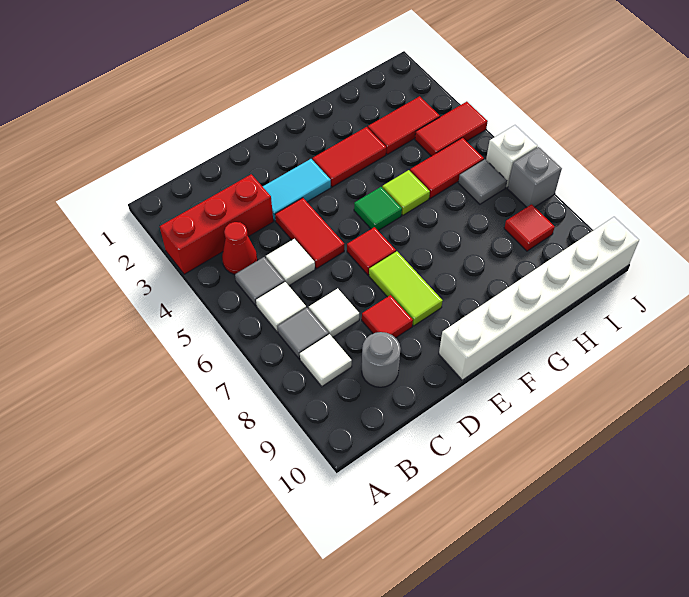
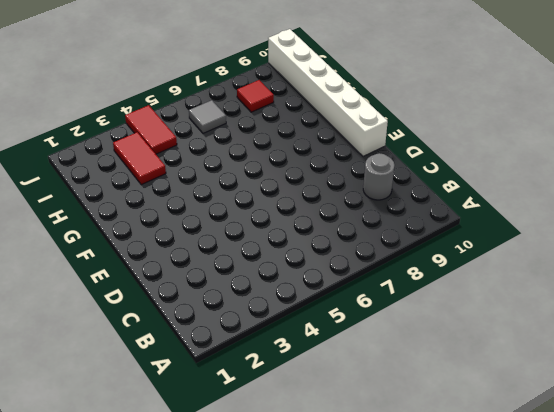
none -> red brick A3:C3 level 1
none -> red cone B4 level 1
none -> grey tile B5 level 1

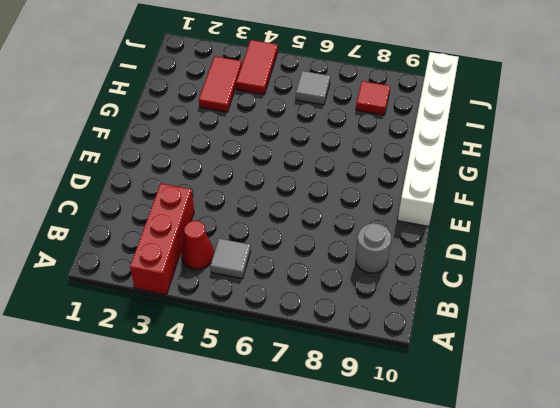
none -> white tile B6 level 1
none -> grey tile B7 level 1
none -> white tile B8 level 1

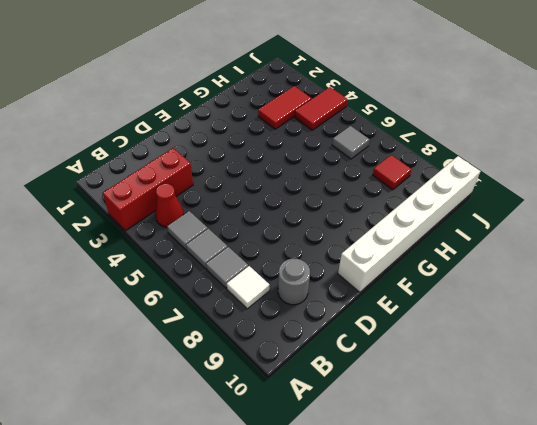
grey tile B6 level 1 -> white tile B6 level 1
none -> white tile C5 level 1
none -> white tile C7 level 1
none -> cyan tile D3:E3 level 1

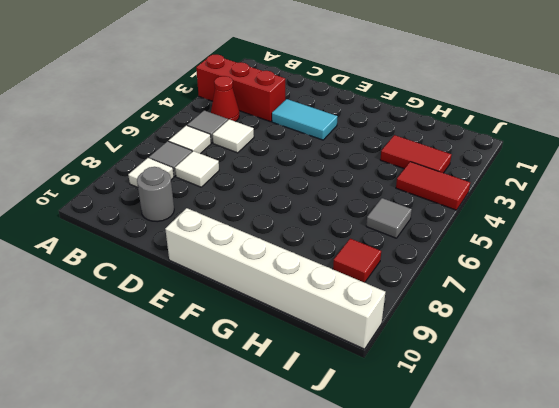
none -> red tile D4:D5 level 1
none -> red tile D8 level 1
none -> red tile E6 level 1

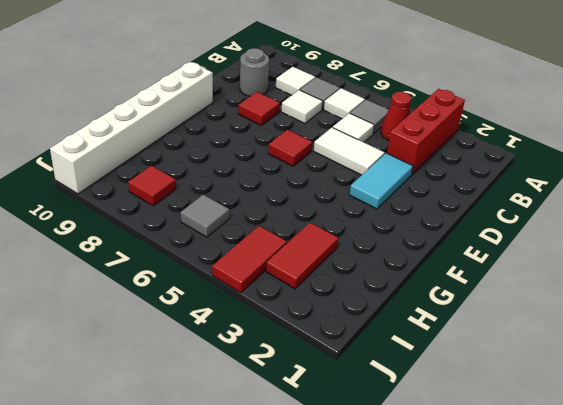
white tile D4:D5 level 1 -> red tile D4:D5 level 1
none -> lime tile E7:E8 level 1
none -> red tile F3:G3 level 1
none -> green tile F5 level 1

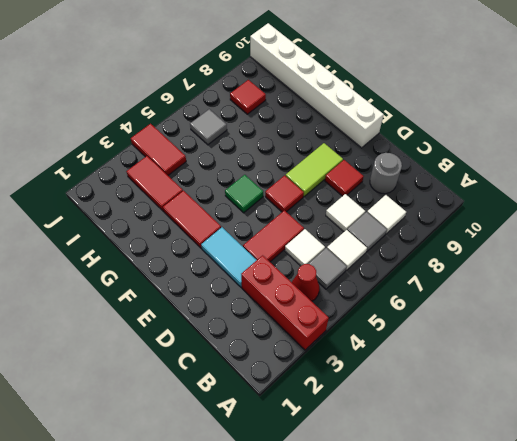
none -> lime tile G5 level 1
none -> red tile H5:I5 level 1
none -> white brick J6 level 1

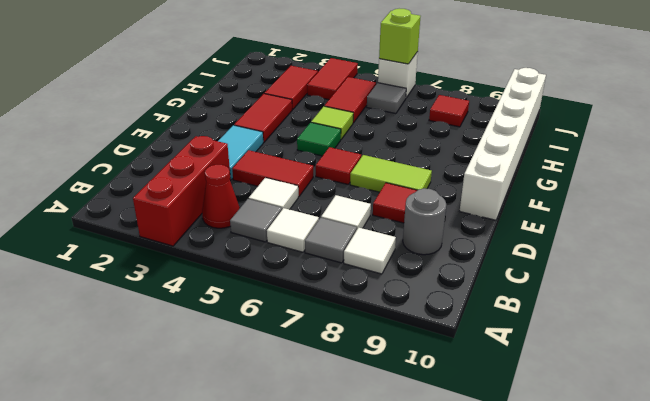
lime brick J6 level 2 -> none
none -> grey brick J7 level 1

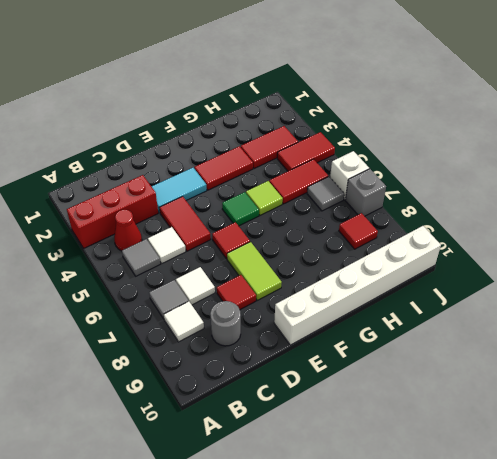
none -> white tile B6 level 1

